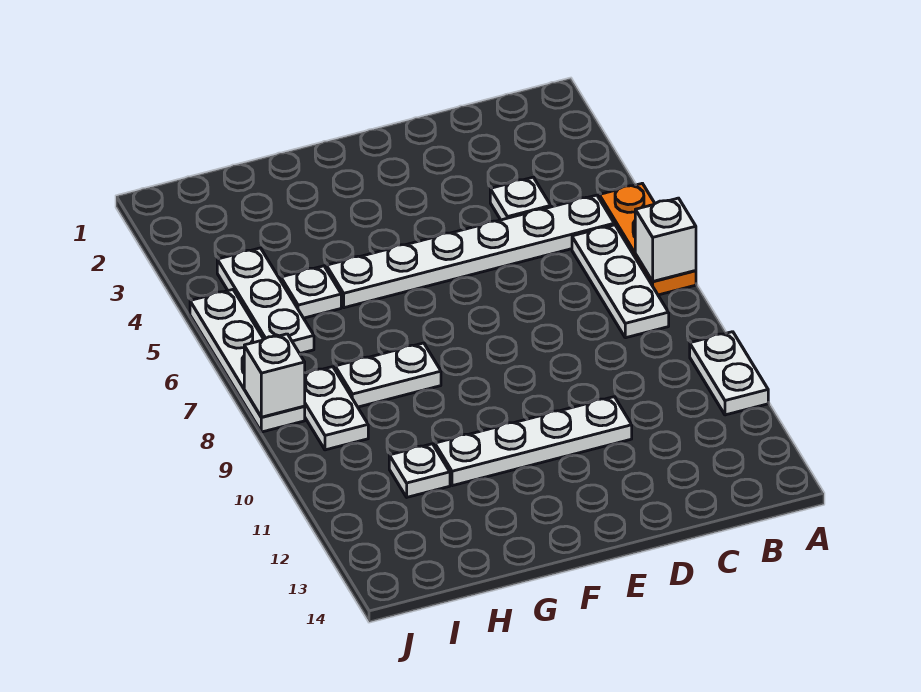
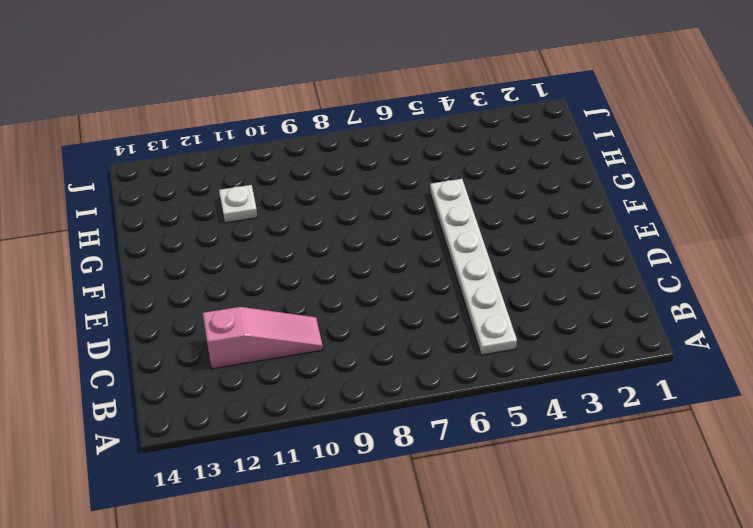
pink slope C10:C12 level 1 top 12 -> none
none -> orange plate A5:A7 level 1
none -> white plate A10:A11 level 1
none -> white plate B6:B8 level 1

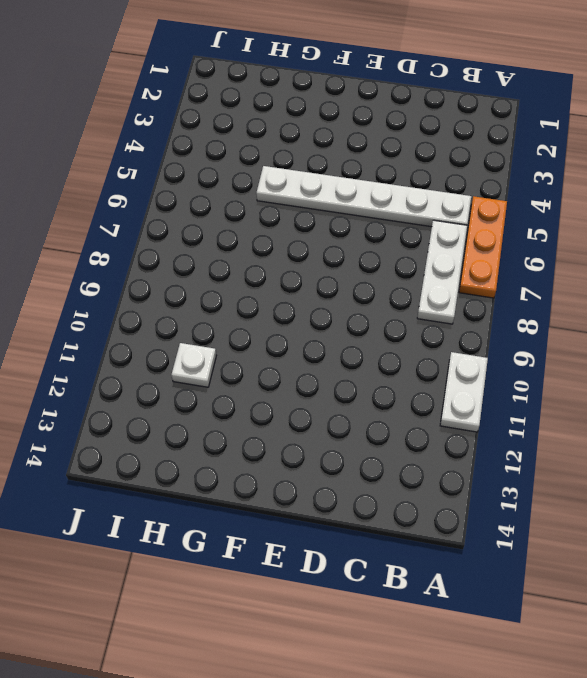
none -> white plate C4 level 1
none -> white plate D11:G11 level 1
none -> white plate G8:H8 level 1

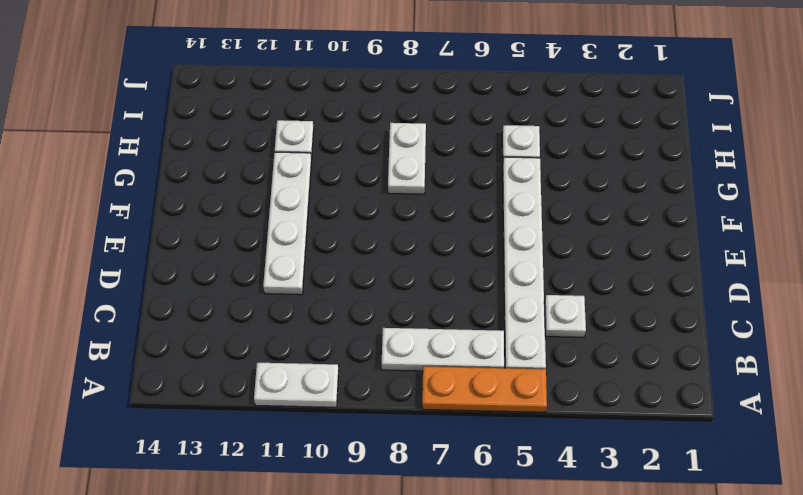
none -> white plate I4:I6 level 1
none -> white plate I8:I9 level 1
none -> white plate J5:J8 level 1

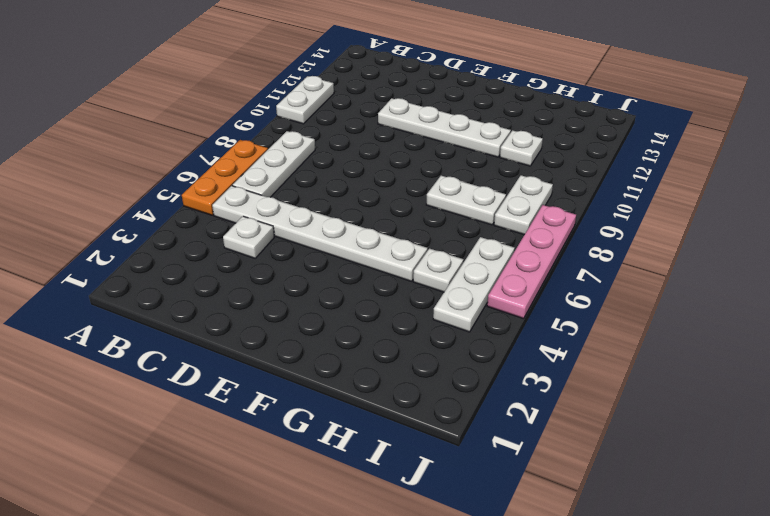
pink plate J5:J8 level 1 -> white plate J5:J8 level 1
none -> white brick A7 level 2
none -> white brick J8 level 2

